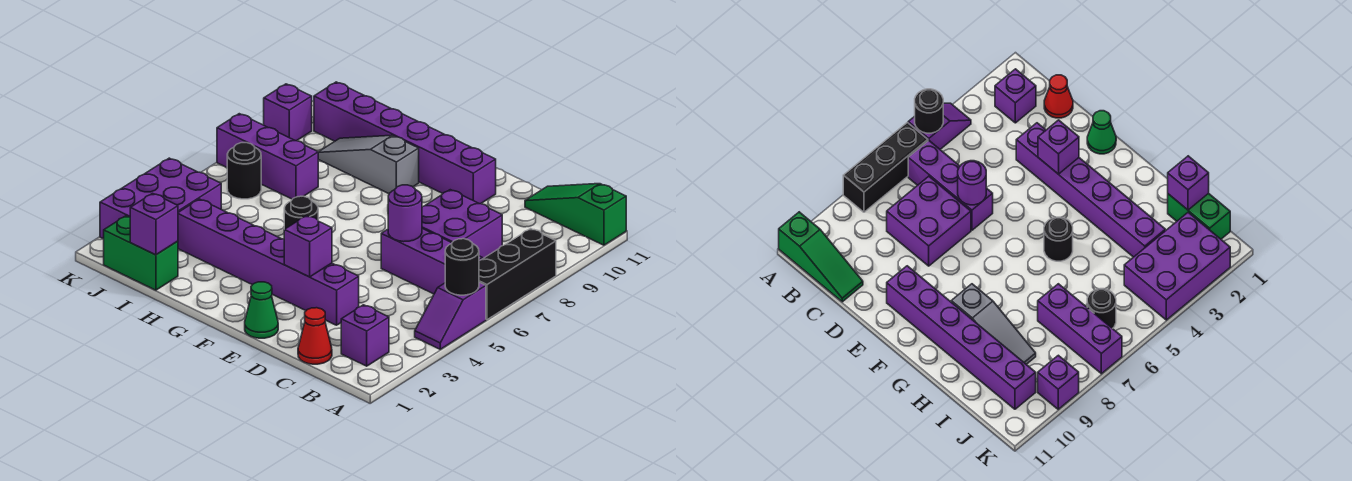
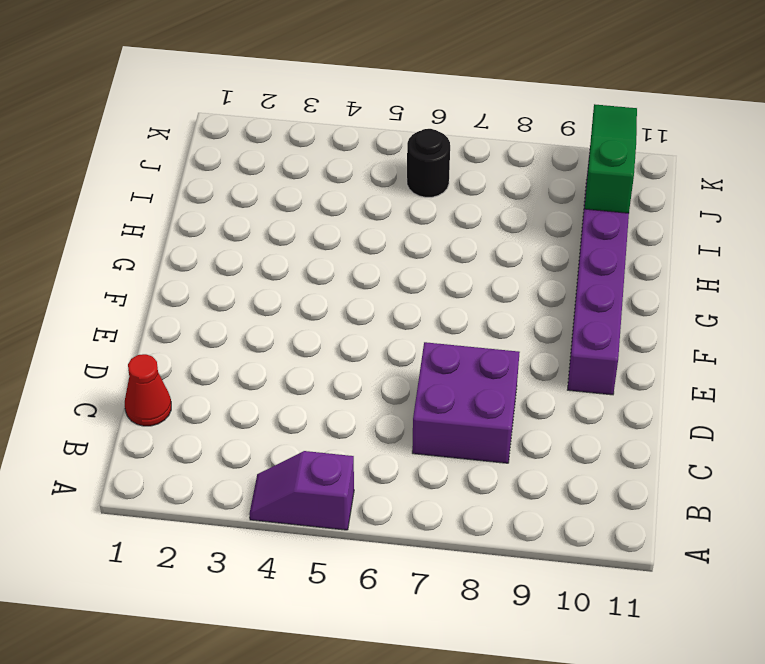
green slope I10:K10 level 2 top I -> green slope A11:C11 level 1 top A
none -> black brick A6:A8 level 1
none -> purple brick B2 level 1
none -> purple brick B6:D6 level 1

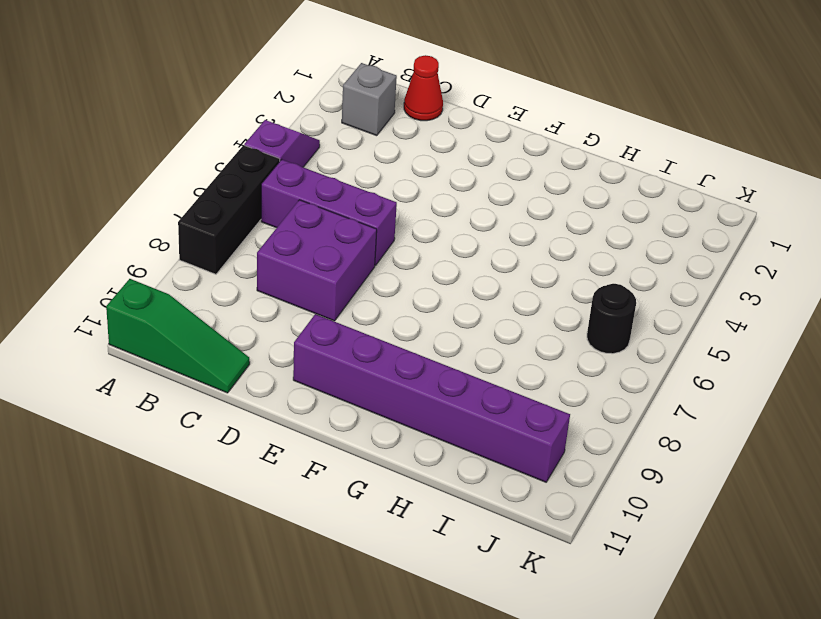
grey brick B2 level 1 -> purple brick B2 level 1
none -> purple brick D3:I3 level 1
none -> green cone E1 level 1
none -> black round brick G5 level 1

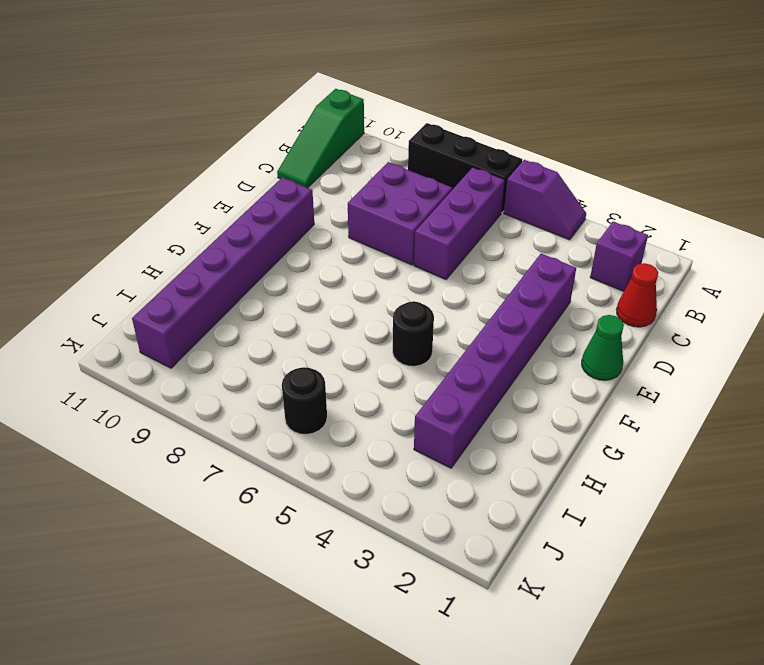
none -> grey slope G9:I9 level 1 top G
none -> green brick I1:J1 level 1
none -> purple brick I7:K7 level 1

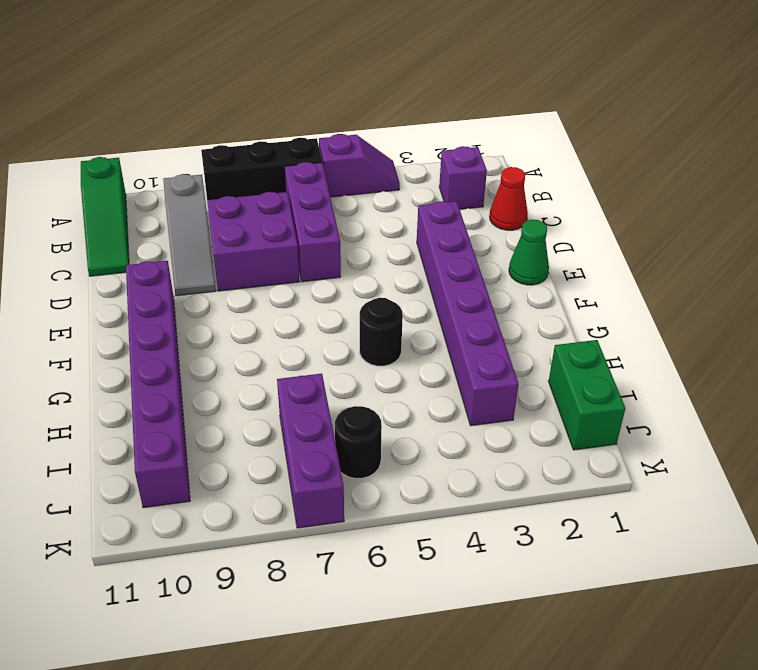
grey slope B9:D9 level 1 top B -> grey slope G9:I9 level 1 top G
none -> purple brick J2:K4 level 1
none -> purple brick K9 level 1
none -> black round brick A5 level 2

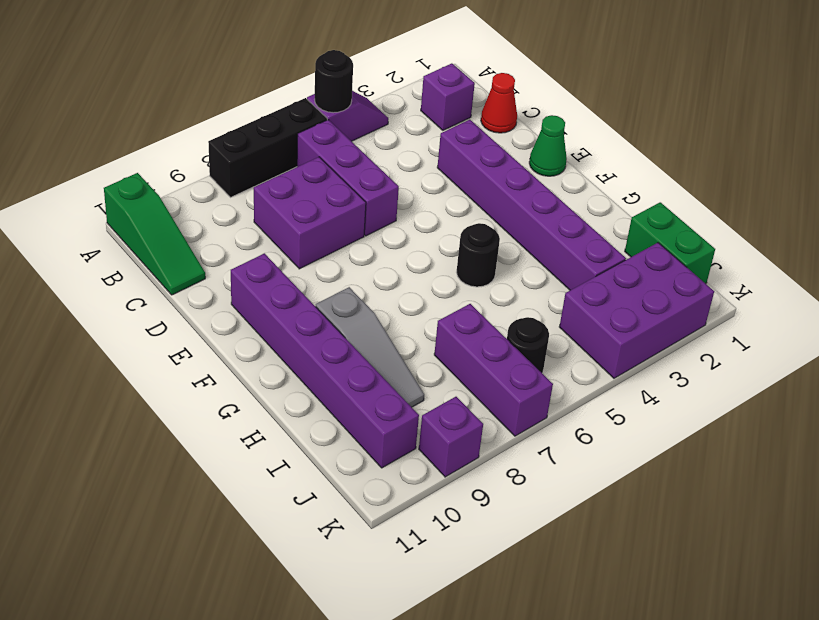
none -> purple round brick D6 level 2
none -> purple brick E3 level 2
none -> purple brick I1 level 2

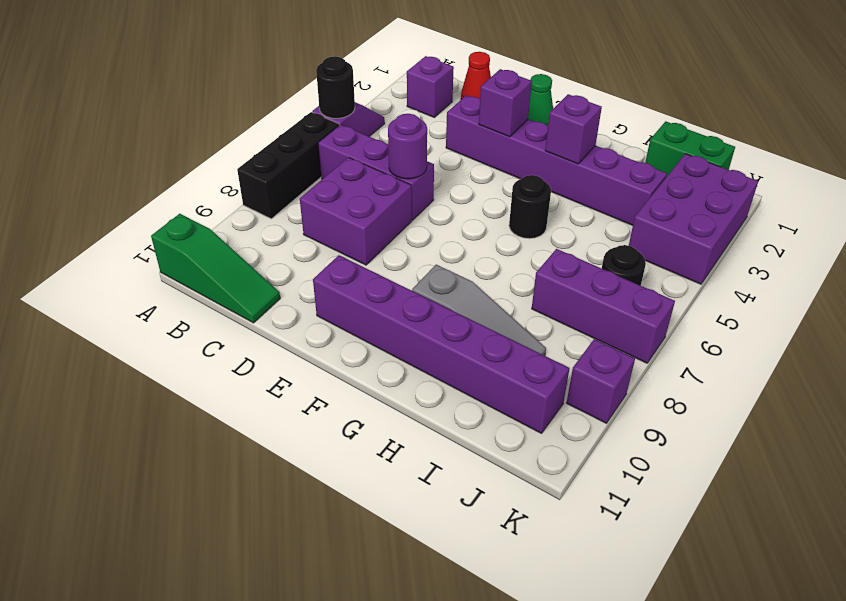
purple brick G3 level 2 -> purple brick I1 level 2

